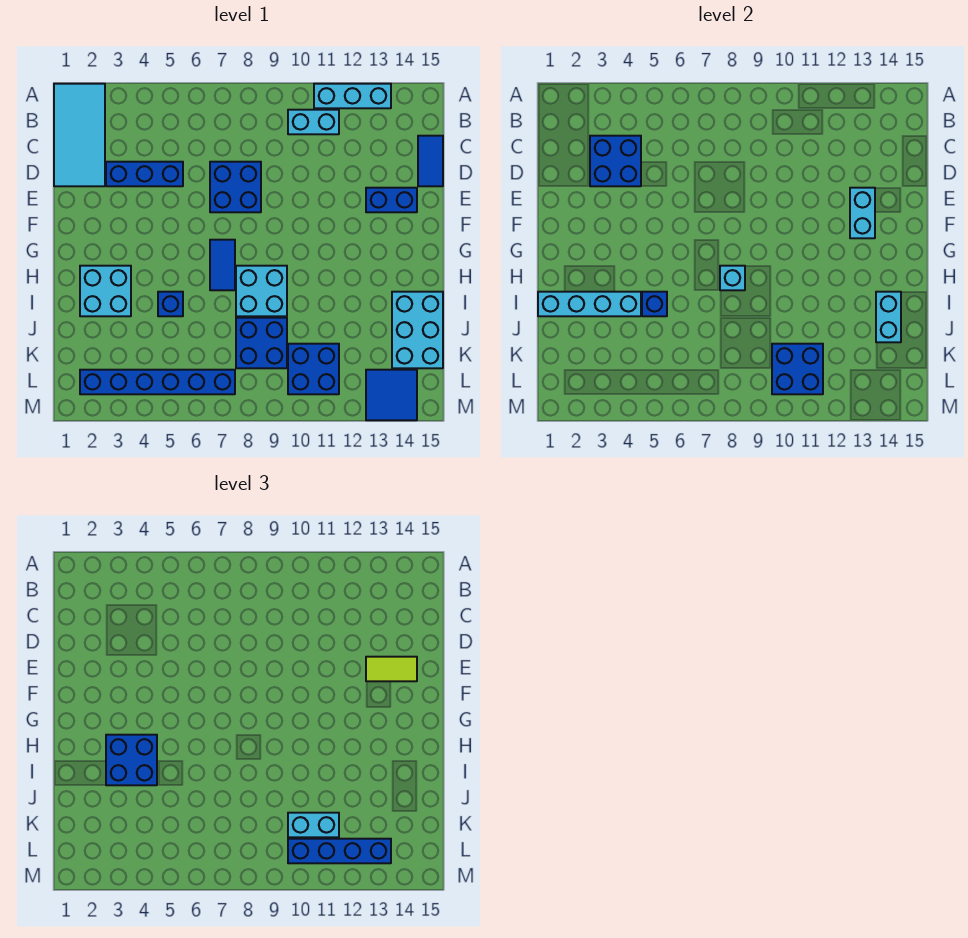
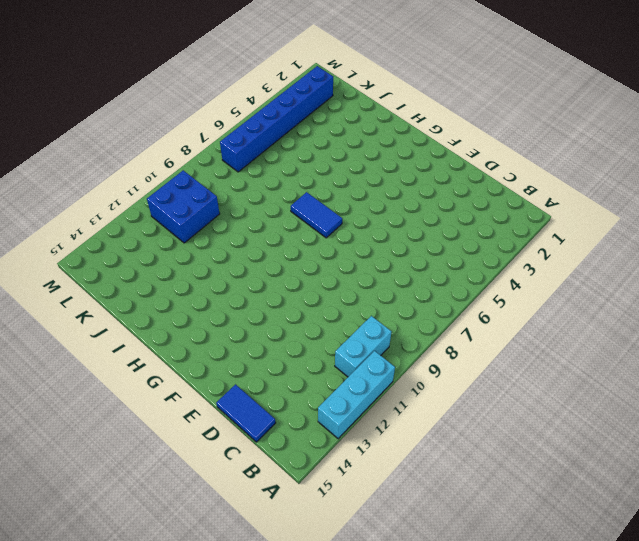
none -> cyan tile A1:D2 level 1
none -> blue brick D3:D5 level 1
none -> blue brick D7:E8 level 1

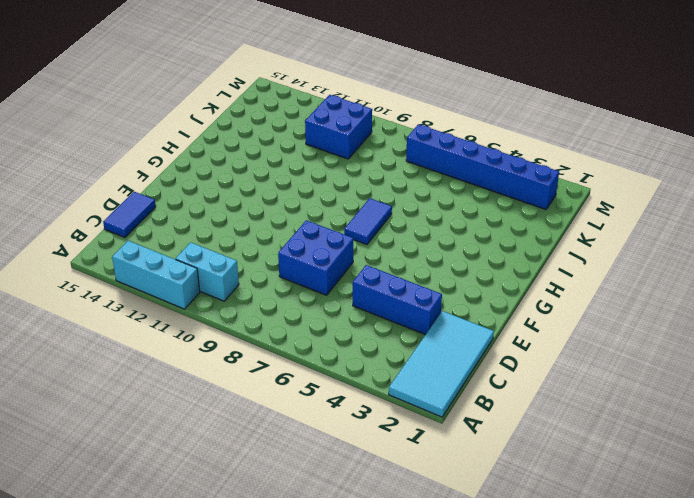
none -> blue brick E13:E14 level 1
none -> cyan brick H2:I3 level 1
none -> cyan brick H8:I9 level 1

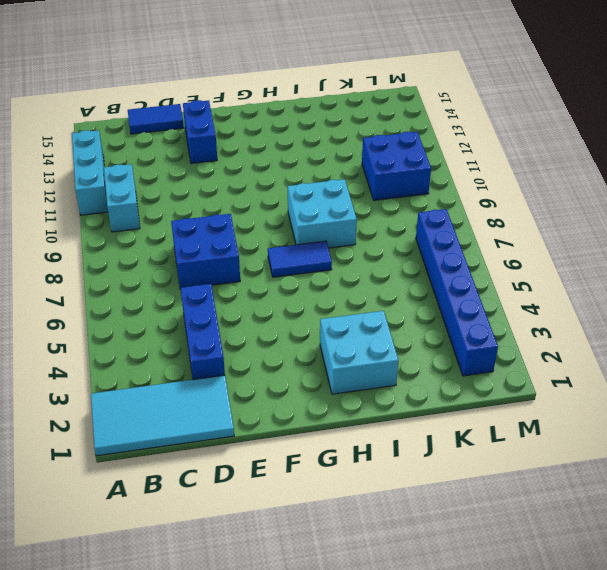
none -> blue brick I5 level 1
none -> cyan brick I14:K15 level 1
none -> blue brick J8:K9 level 1

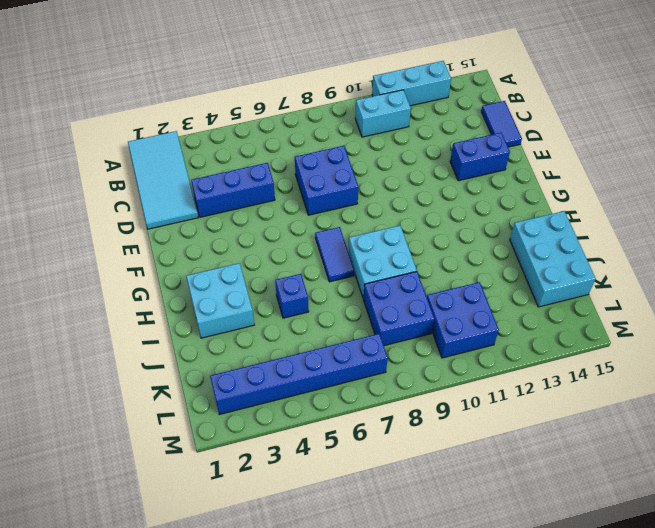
none -> blue tile L13:M14 level 1
none -> blue brick C3:D4 level 2
none -> cyan brick E13:F13 level 2

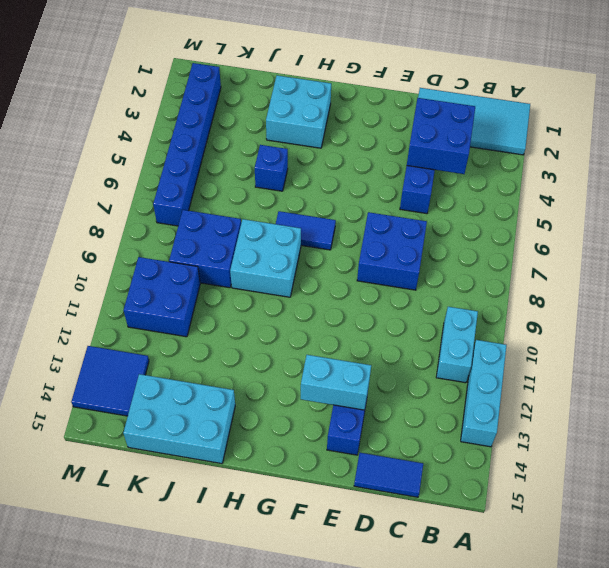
none -> cyan brick H8 level 2
none -> cyan brick I1:I4 level 2
none -> blue brick I5 level 2

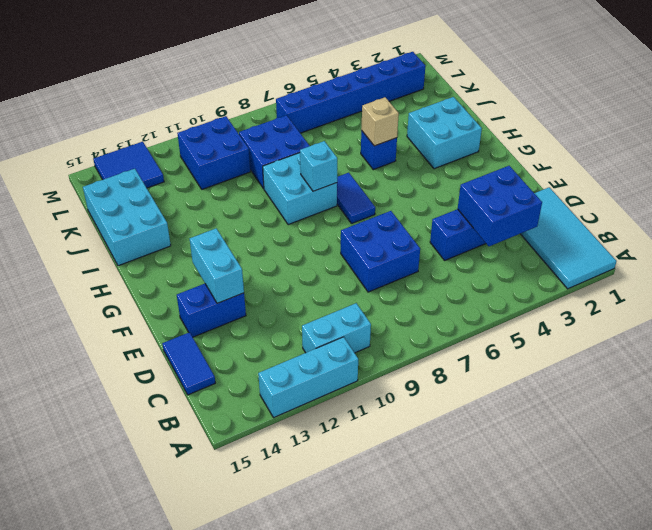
tan brick I5 level 2 -> blue brick I5 level 2
none -> cyan brick I1:I4 level 2
none -> cyan brick I14:J14 level 2
none -> blue brick K10:L11 level 2

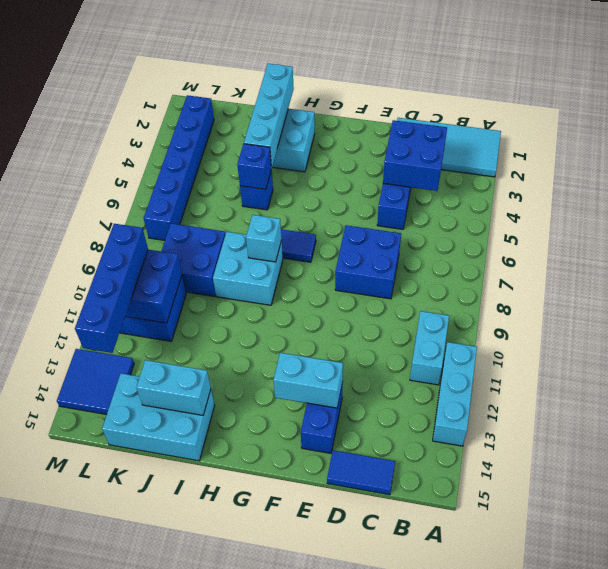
none -> lime tile E13:E14 level 3
none -> blue brick H3:I4 level 3
none -> cyan brick K10:K11 level 3

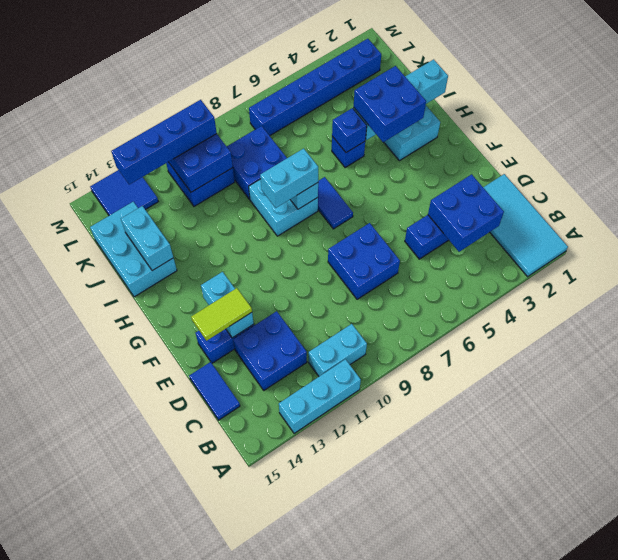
blue brick C12:D13 level 1 -> none
cyan brick H8:H9 level 3 -> cyan brick K10:K11 level 3

